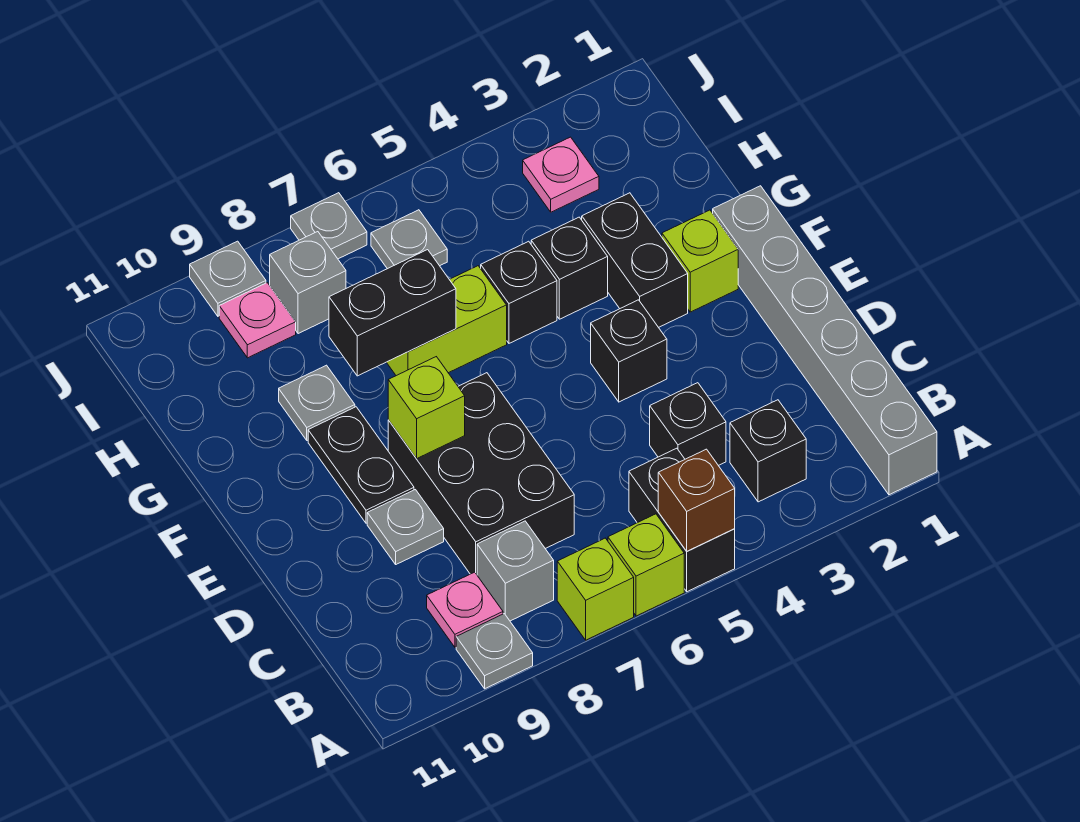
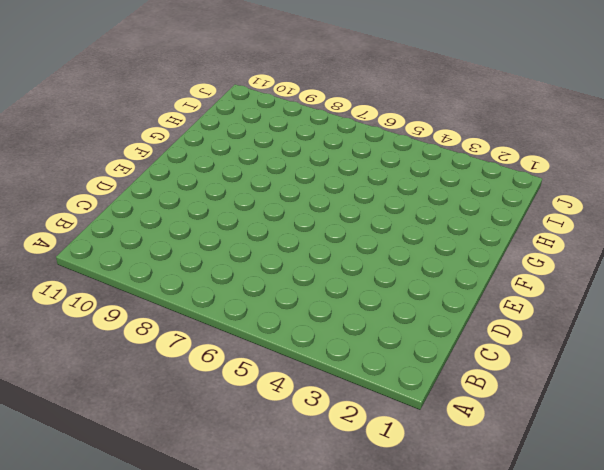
none -> grey brick A1:F1 level 1
none -> black brick A5:B5 level 1
none -> lime brick A6 level 1

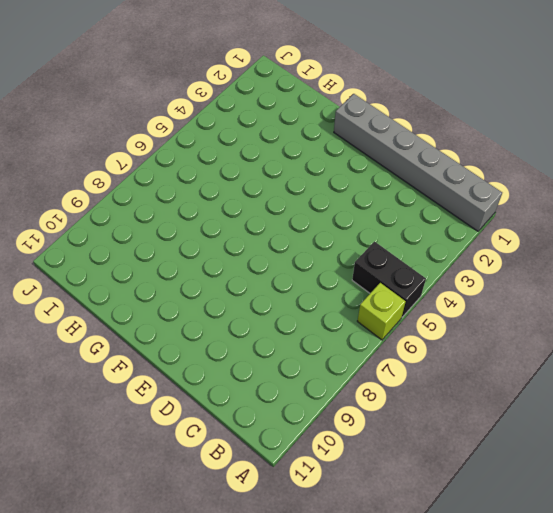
none -> lime brick A7 level 1
none -> grey plate A9 level 1
none -> black brick B3 level 1

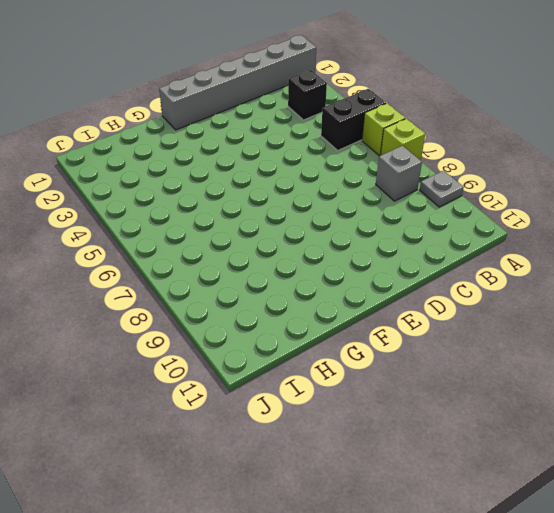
none -> pink plate B9 level 1
none -> black brick C4 level 1
none -> black brick C7:E8 level 1

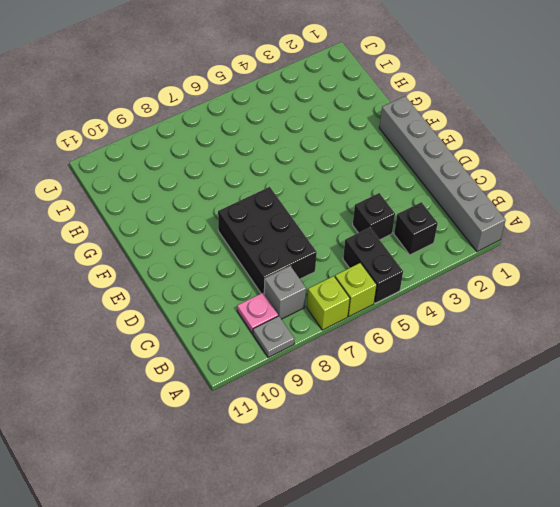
none -> grey plate D9 level 1
none -> black brick E4 level 1
none -> black plate E9:F9 level 1

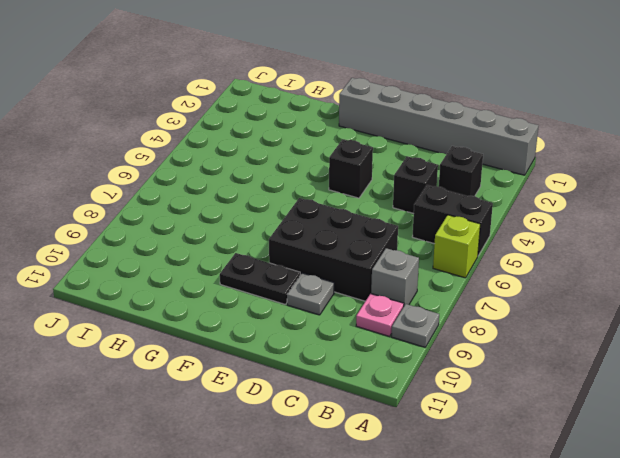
none -> lime brick A7 level 1
none -> lime brick F2 level 1
none -> black brick F3:G3 level 1

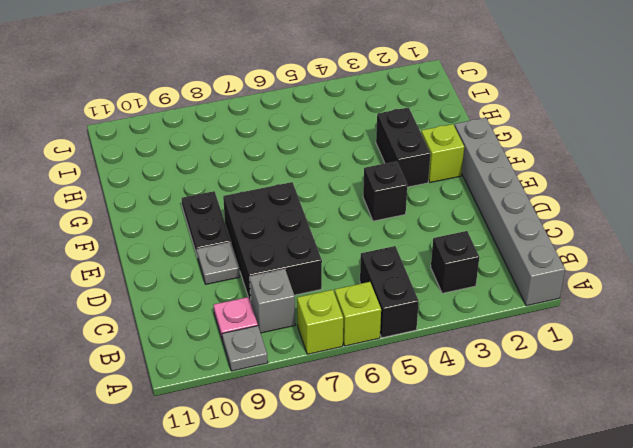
none -> black brick C4 level 1
none -> black brick G4 level 1
none -> black brick G5 level 1

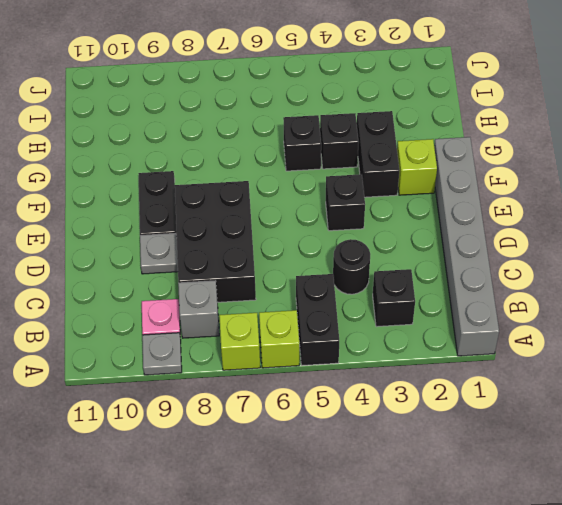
black round brick C4 level 1 -> black brick C4 level 1
none -> lime brick G6:G7 level 1
none -> grey plate G9 level 1
none -> pink plate I3 level 1

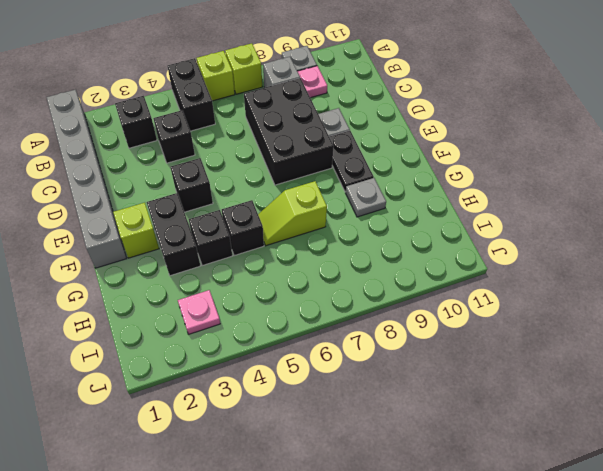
lime slope G6:G7 level 1 top 7 -> lime brick G6:G7 level 1
none -> grey plate I6 level 1
none -> grey brick I8 level 1
none -> pink plate I9 level 1

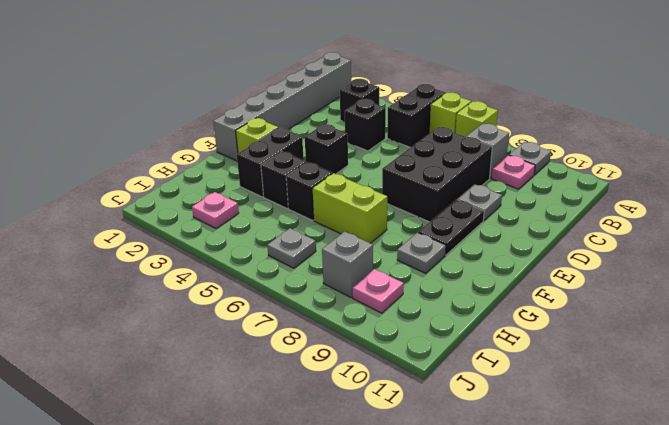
none -> grey plate J7 level 1
none -> grey plate J9 level 1
none -> brown brick A5 level 2

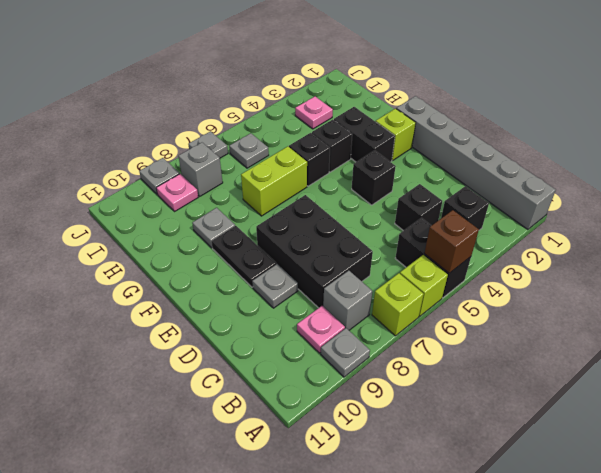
none -> lime brick E8 level 2
none -> black brick G7:G8 level 2

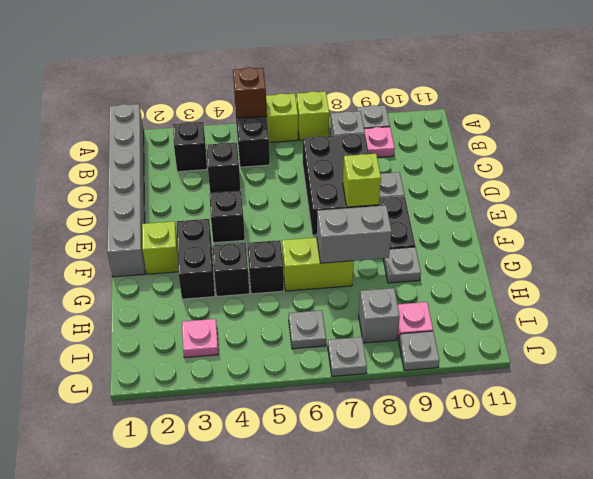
grey brick G7:G8 level 2 -> black brick G7:G8 level 2

